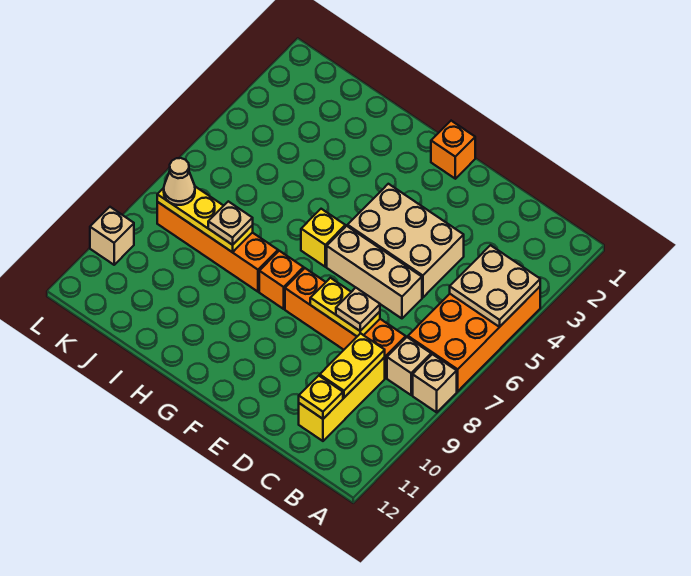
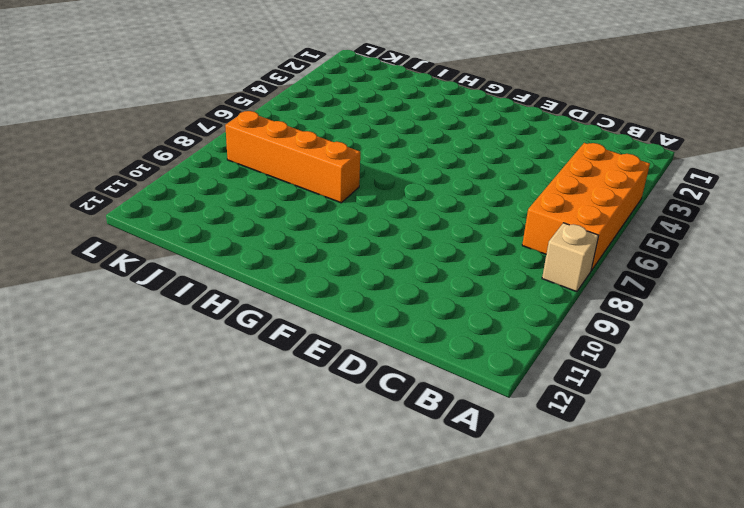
none -> tan brick B8 level 1
none -> orange brick C8:F8 level 1
none -> yellow brick C9:C11 level 1

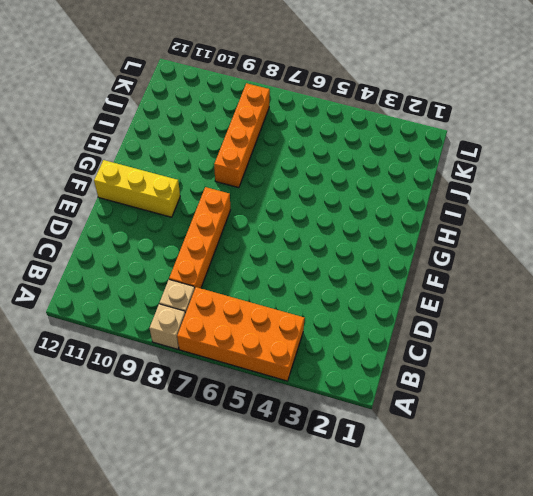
yellow brick F10:F12 level 1 -> yellow brick C9:C11 level 1
none -> tan brick D4:F5 level 1
none -> tan brick D6:F6 level 1
none -> orange brick F1 level 1

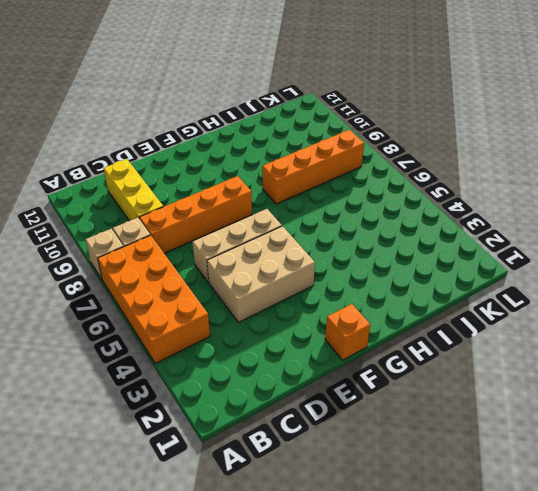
none -> yellow brick G6 level 1
none -> orange brick G8 level 1
none -> tan brick L10 level 1

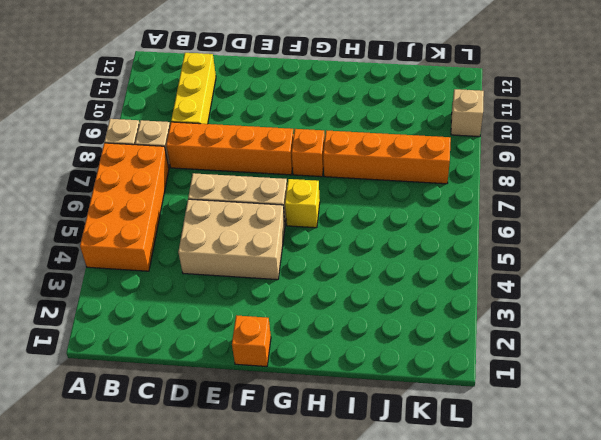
none -> tan plate A4:B5 level 2
none -> yellow plate C9:C10 level 2
none -> yellow plate C11 level 2

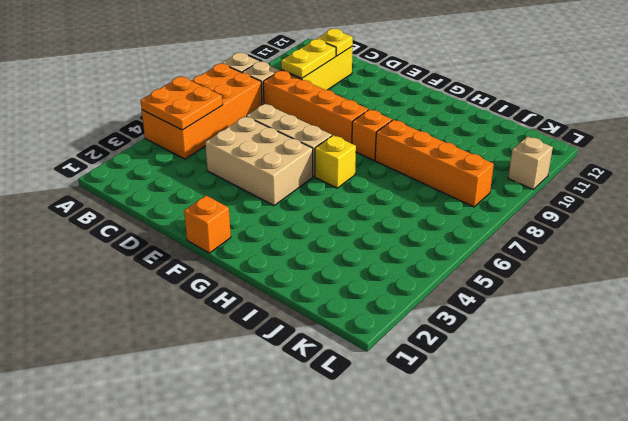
orange plate A4:B5 level 2 -> tan plate A4:B5 level 2
none -> yellow plate D8:E8 level 2
none -> yellow plate I8:K8 level 2
none -> tan plate D8 level 3

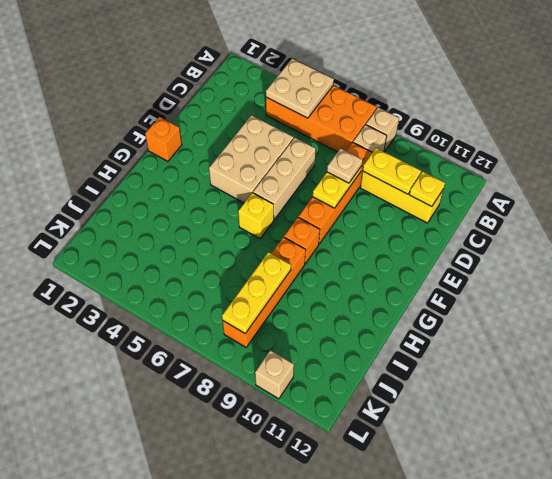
none -> tan plate I8 level 3
none -> tan cone K8 level 3

